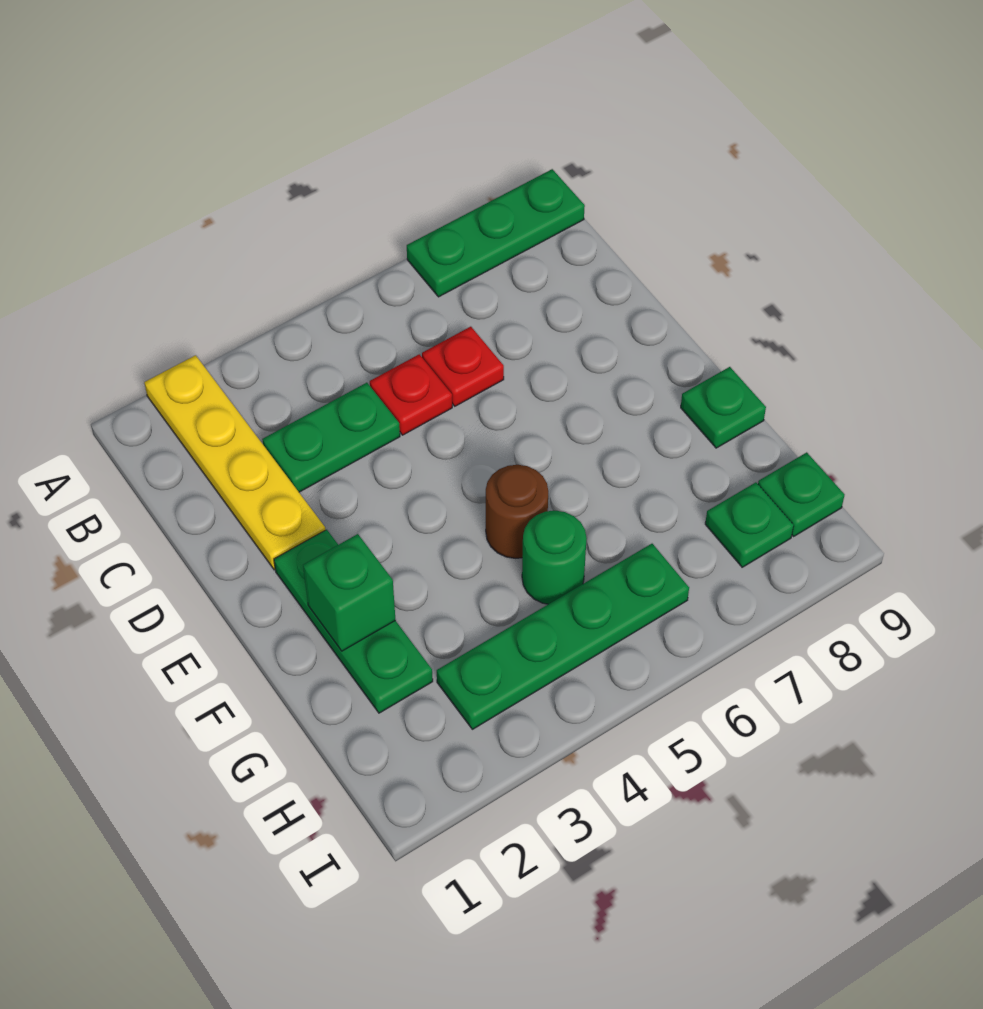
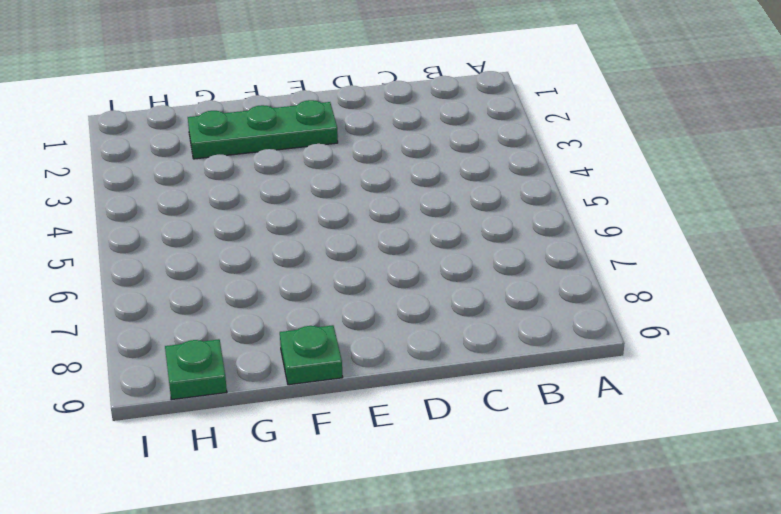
none -> yellow plate A2:D2 level 1
none -> green plate A7:A9 level 1
none -> green plate C3:C4 level 1

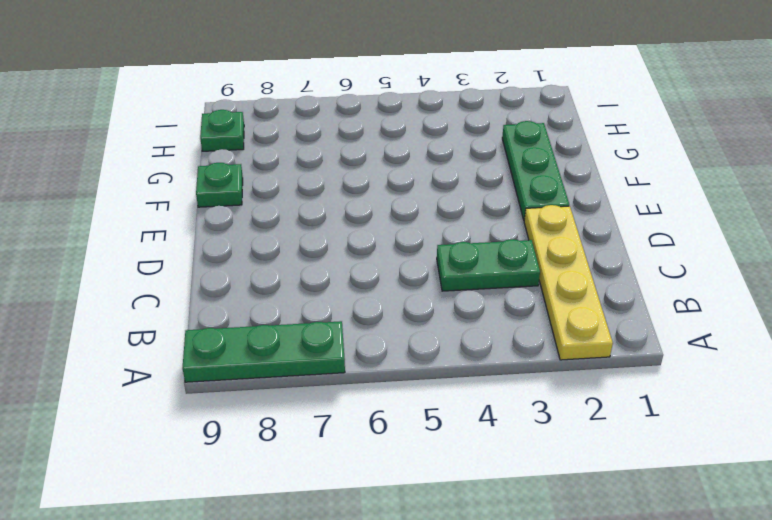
none -> red plate C5 level 1
none -> red plate C6 level 1
none -> brown round brick F5 level 1

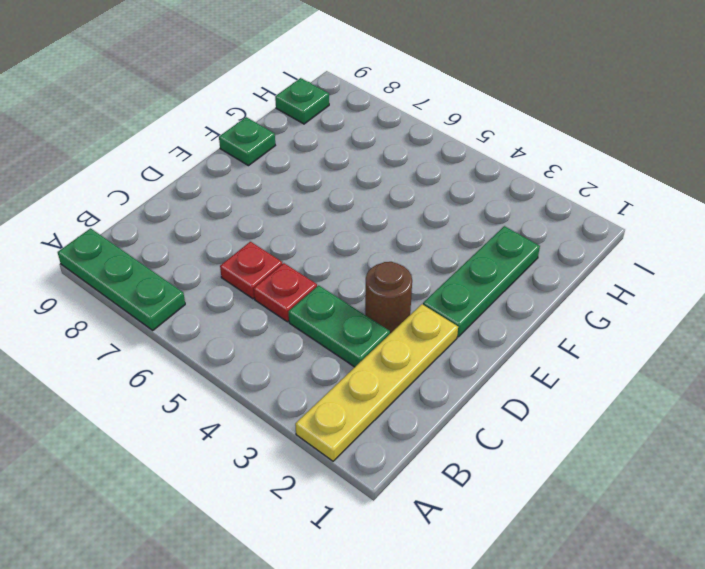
brown round brick D3 level 1 -> brown round brick F5 level 1
none -> green round brick G5 level 1
none -> green plate H3:H6 level 1
none -> green plate H8 level 1

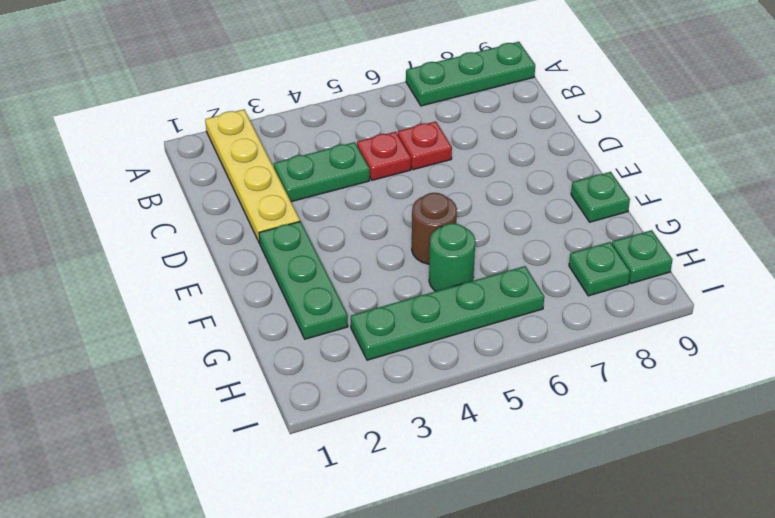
none -> green brick F2 level 2

